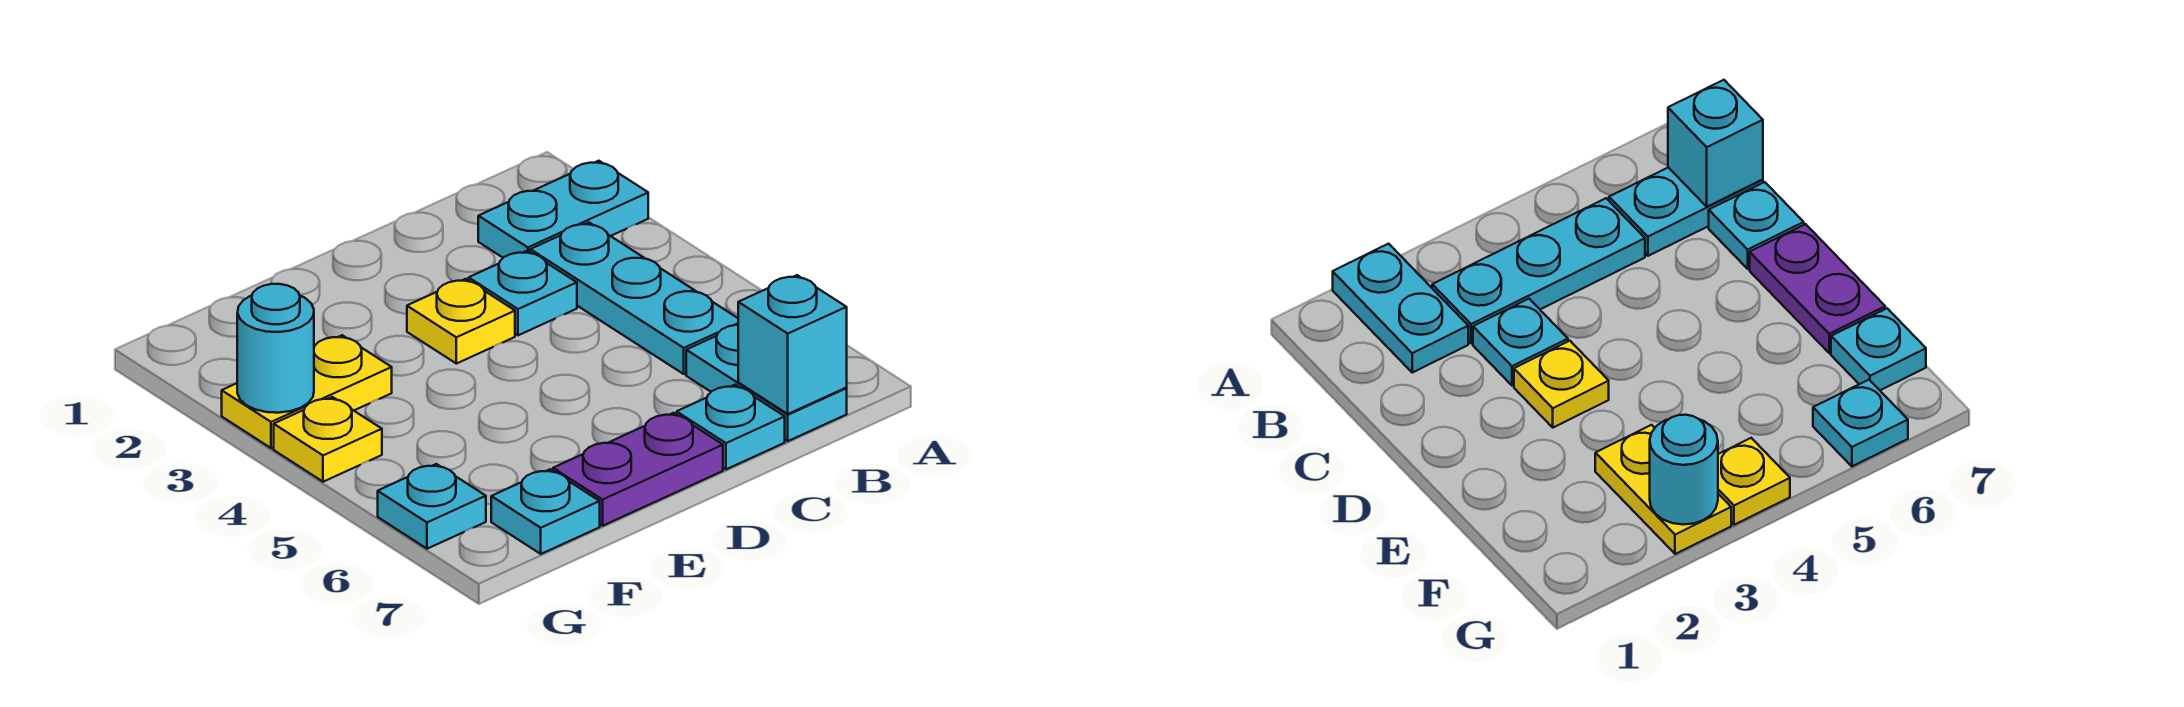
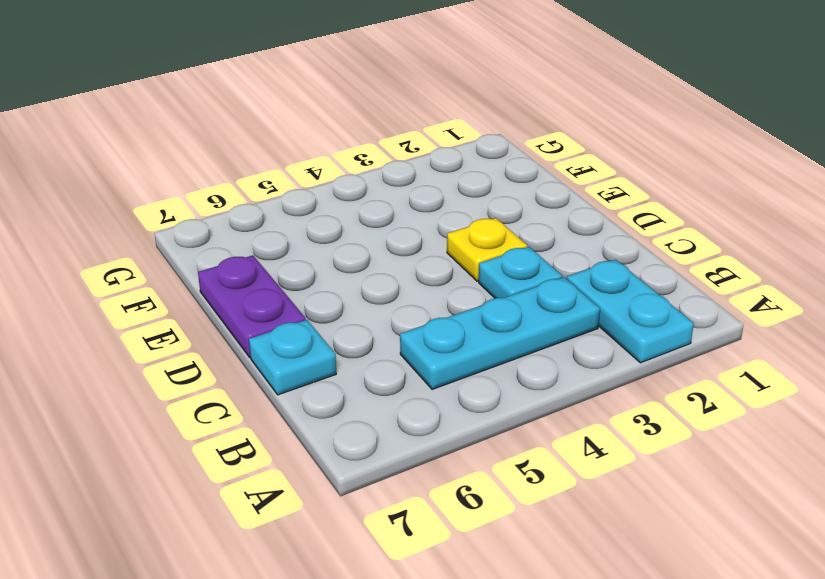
none -> cyan plate B6:B7 level 1
none -> yellow plate F3:G3 level 1
none -> cyan plate F7 level 1

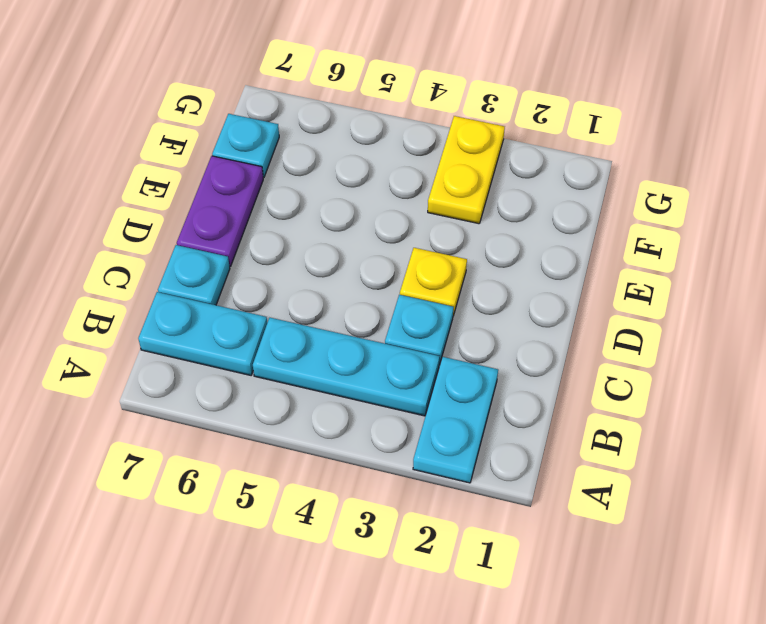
none -> yellow plate G4 level 1
none -> cyan plate G6 level 1
none -> cyan brick B7 level 2

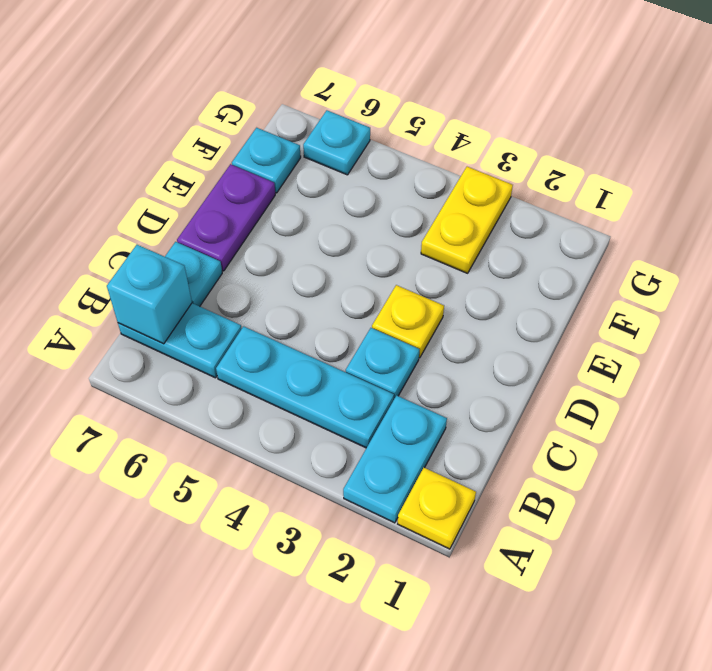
yellow plate A1 level 1 -> yellow plate G4 level 1
none -> cyan round brick G3 level 2

